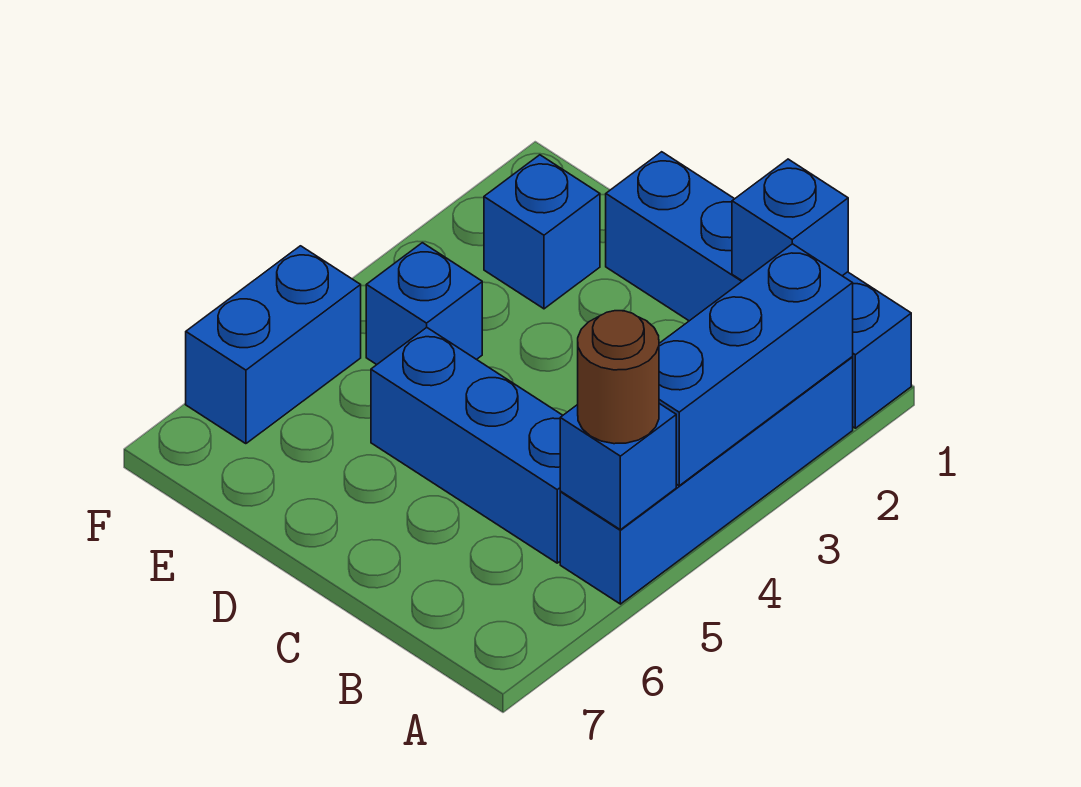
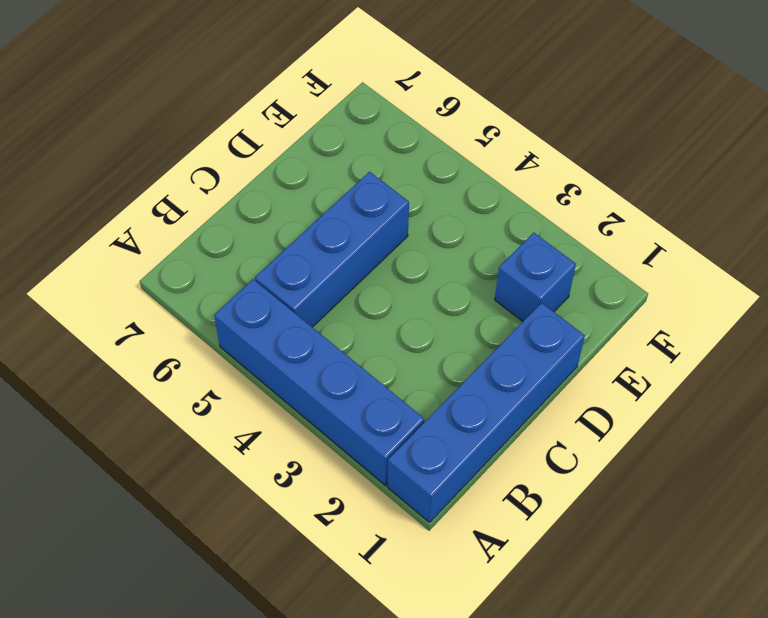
none -> blue brick E4 level 1
none -> blue brick F5:F6 level 1

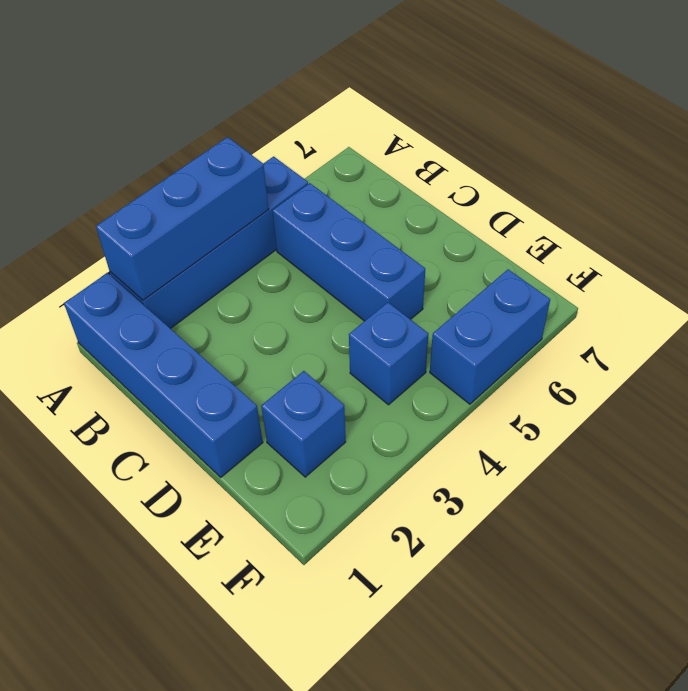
none -> blue brick A5 level 2
none -> blue brick B1 level 2

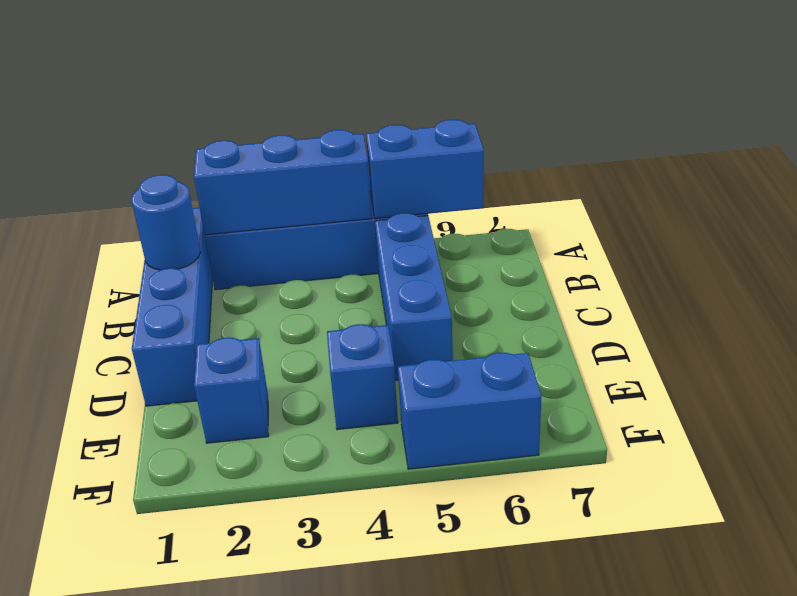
blue brick A5:A6 level 2 -> blue brick A5 level 2
blue round brick B1 level 2 -> blue brick B1 level 2
none -> brown round brick A5 level 3

